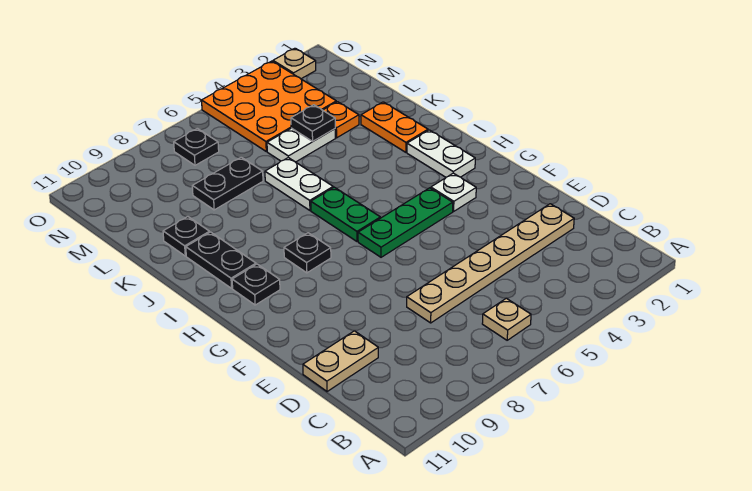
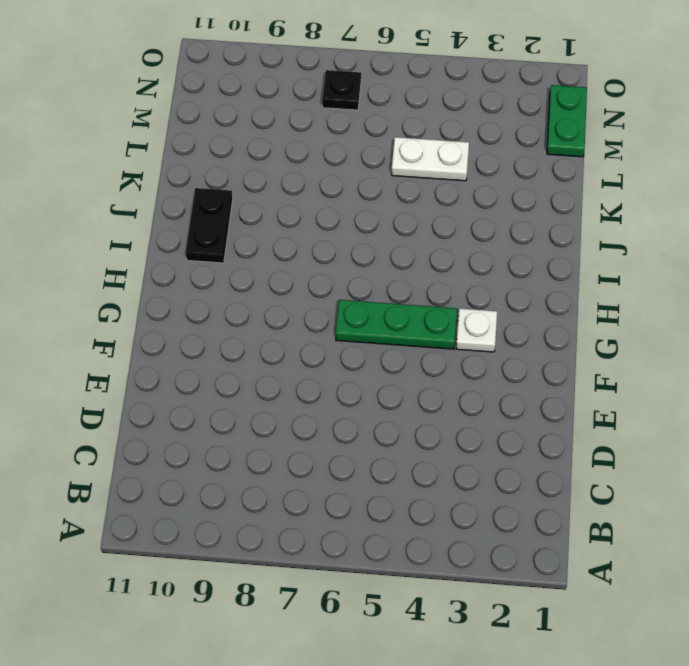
green plate M1:N1 level 1 -> green plate H6:I6 level 1
none -> tan plate B6 level 1
none -> tan plate D2:D7 level 1
none -> tan plate D10:D11 level 1

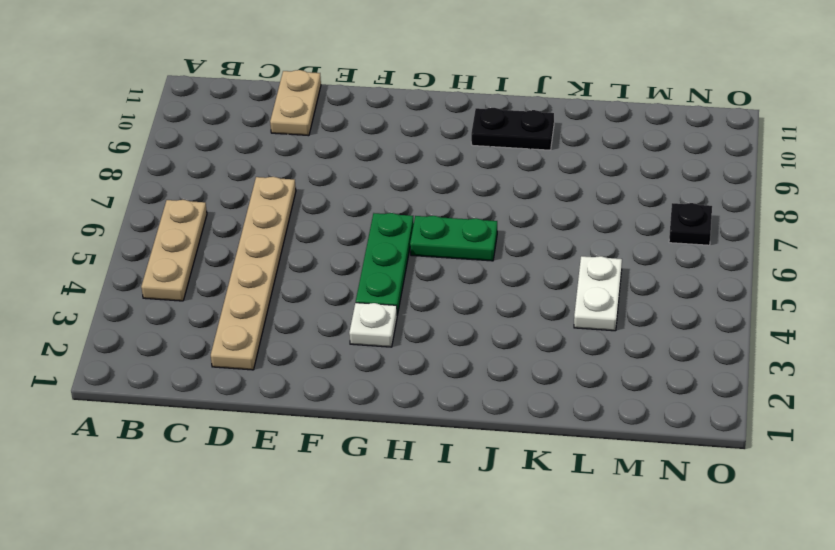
tan plate B4:B6 level 1 -> tan plate B6 level 1
none -> white plate H2:I2 level 1
none -> black plate H8 level 1
none -> black plate H10 level 1

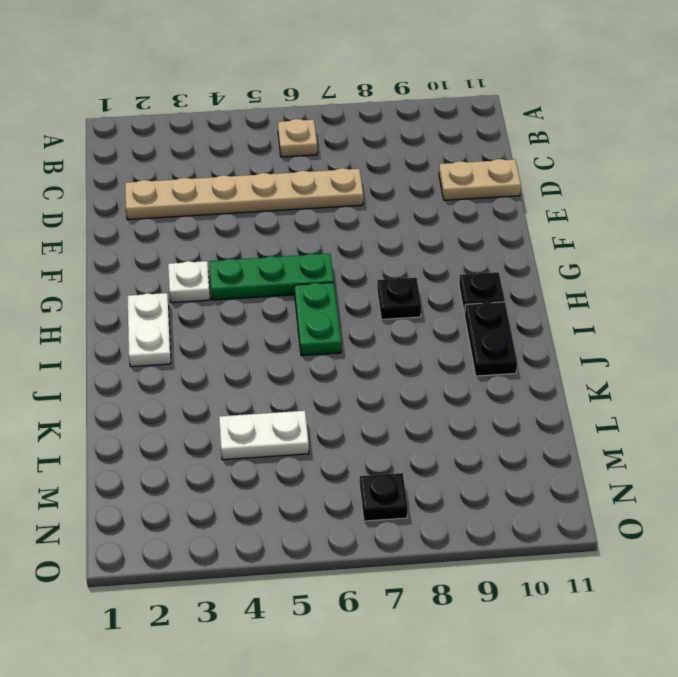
none -> orange plate J2:K2 level 1
none -> white plate J6:K6 level 1
none -> black plate K10 level 1

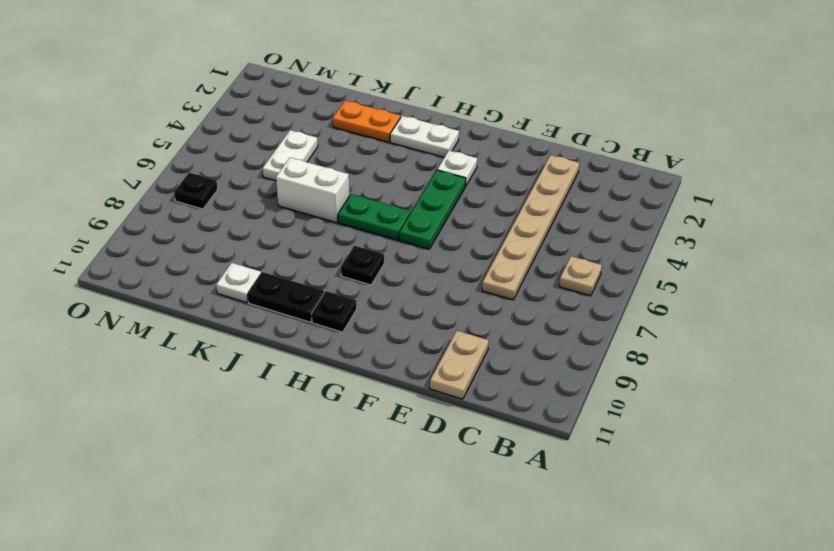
white brick J6:K6 level 1 -> white plate J6:K6 level 1
white plate K10 level 1 -> black plate K10 level 1
none -> orange plate L3 level 1
none -> black plate L7:L8 level 1
none -> orange plate M3:O5 level 1

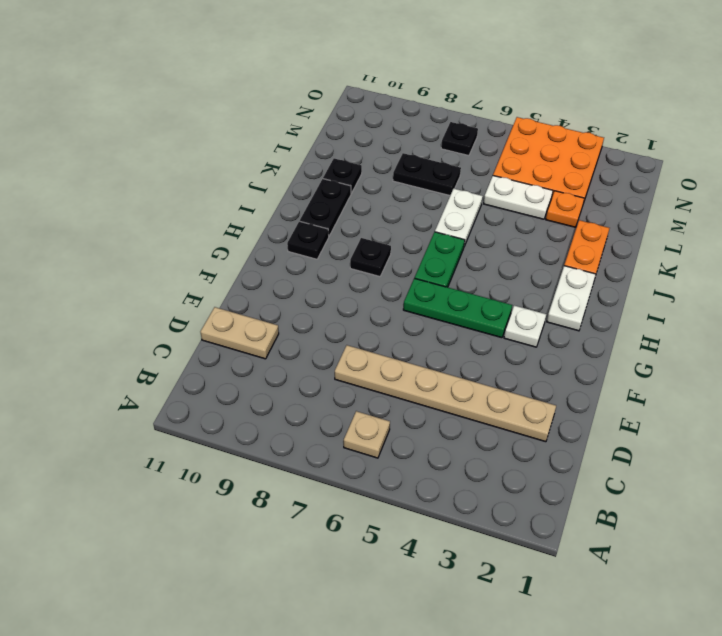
none -> tan plate O2 level 1
none -> black plate L4 level 2

